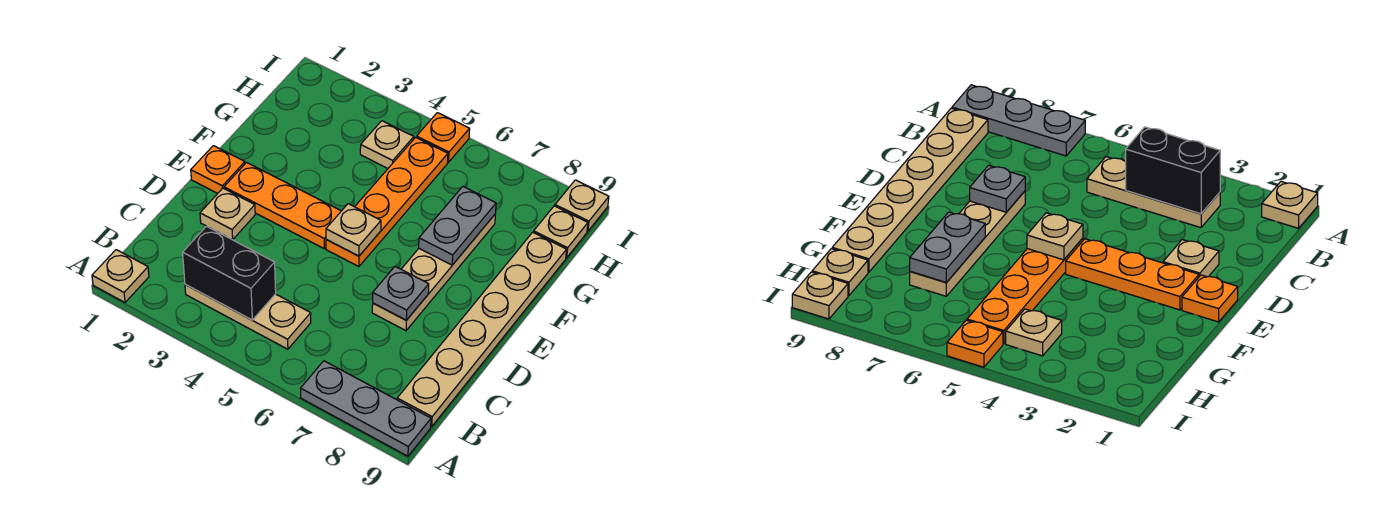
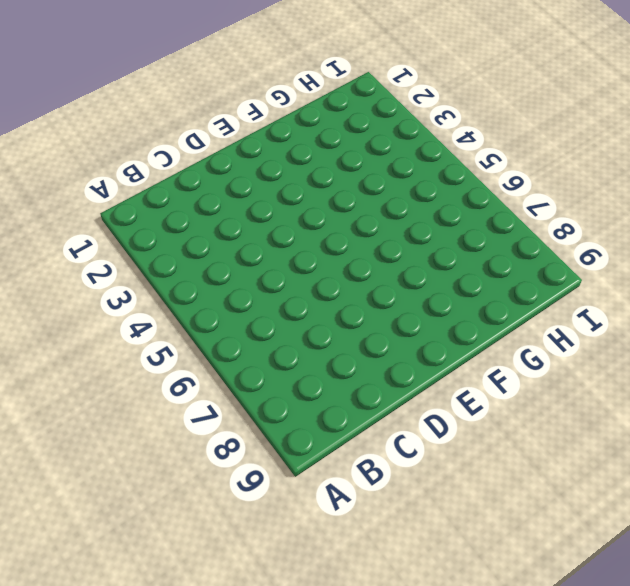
none -> tan plate A1 level 1
none -> grey plate A7:A9 level 1
none -> tan plate B3:B5 level 1

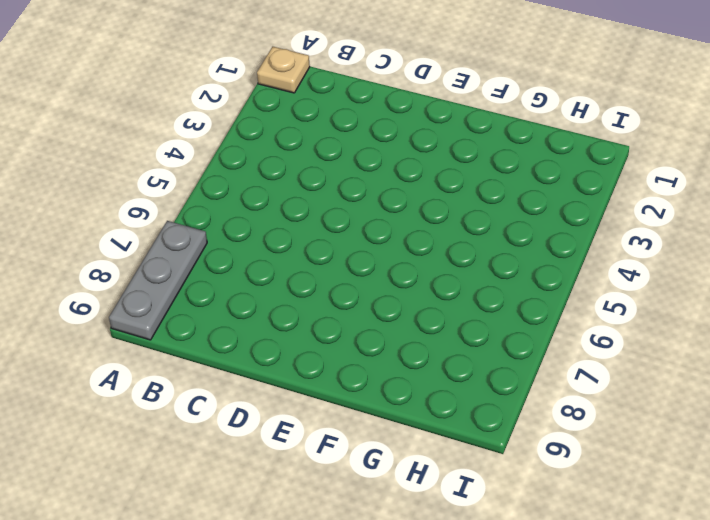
none -> tan plate B3:B5 level 1
none -> tan plate B9:G9 level 1
none -> tan plate D2 level 1

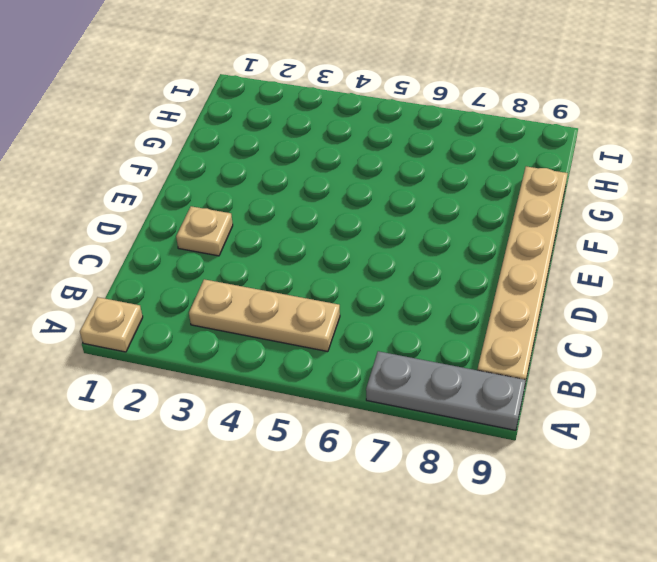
none -> tan plate D7:G7 level 1
none -> orange plate E1 level 1
none -> orange plate E2:E4 level 1

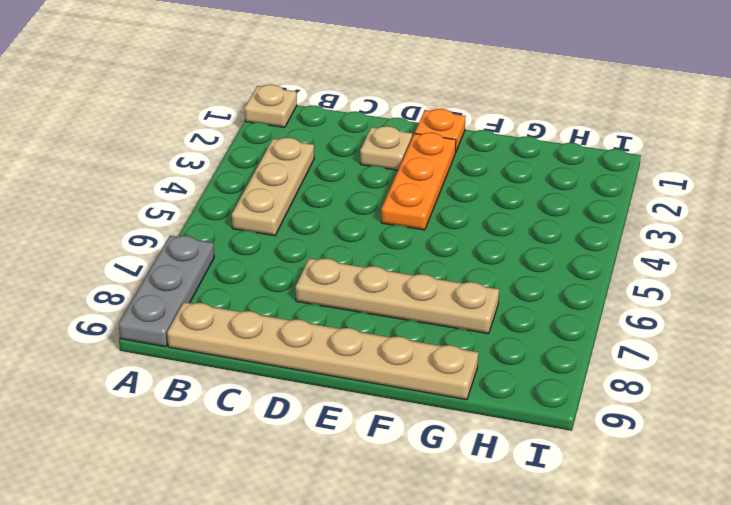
none -> orange plate E5:H5 level 1
none -> tan plate H4 level 1
none -> tan plate H9 level 1

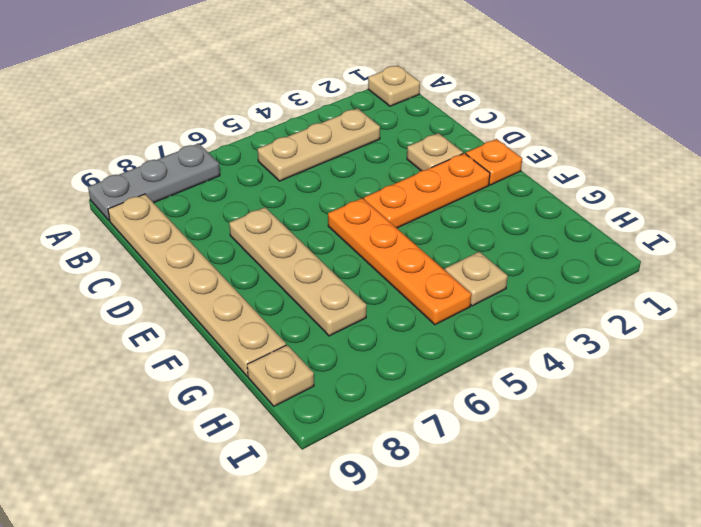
none -> orange plate I5 level 1
none -> tan plate I9 level 1
none -> black brick B3:B4 level 2

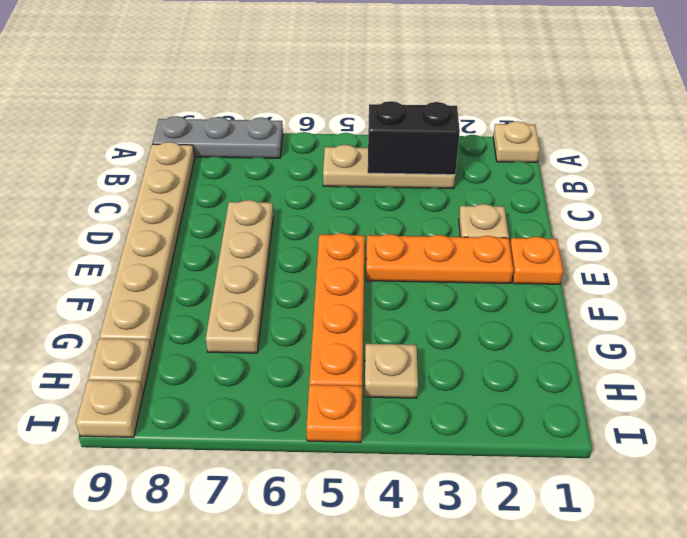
none -> grey plate D7 level 2
none -> tan plate E5 level 2
none -> grey plate F7:G7 level 2

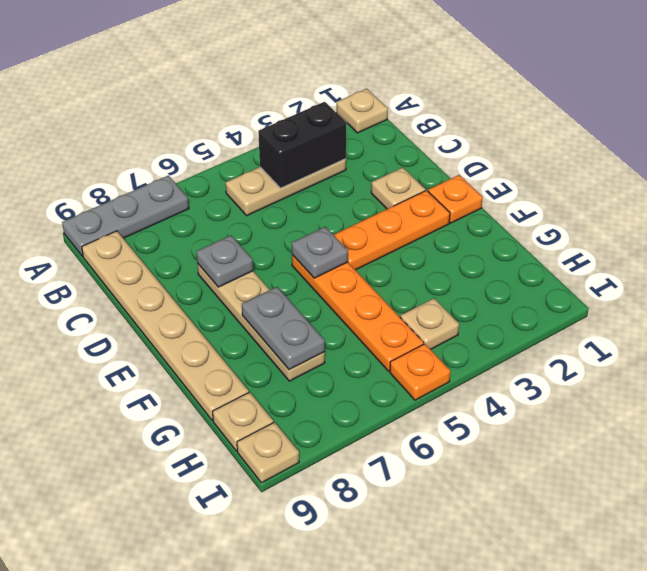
grey plate E5 level 2 -> tan plate E5 level 2

